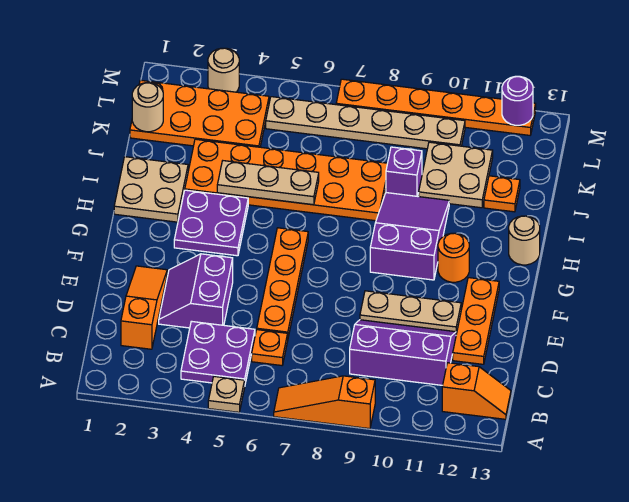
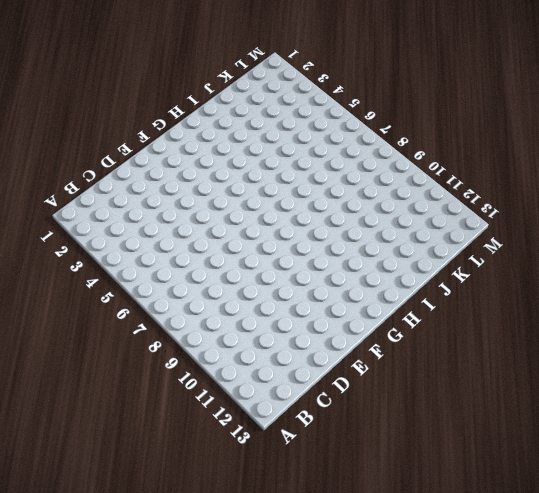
none -> tan plate A5 level 1
none -> orange slope A7:A9 level 1 top 9
none -> purple plate B4:C5 level 1

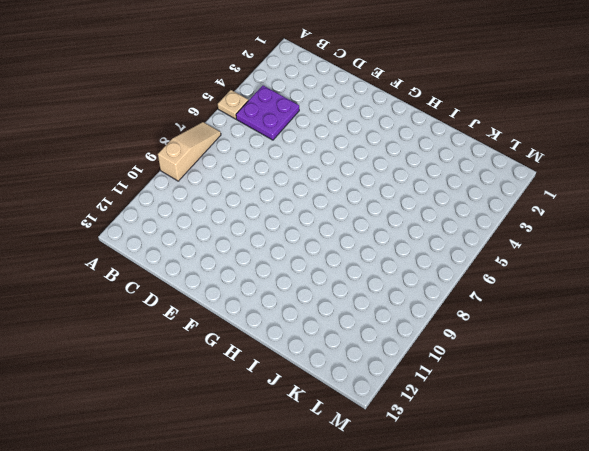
tan slope A7:A9 level 1 top 9 -> orange slope A7:A9 level 1 top 9
none -> orange slope B12:B13 level 1 top 12
none -> orange slope C2:E2 level 1 top C
none -> orange plate C6 level 1

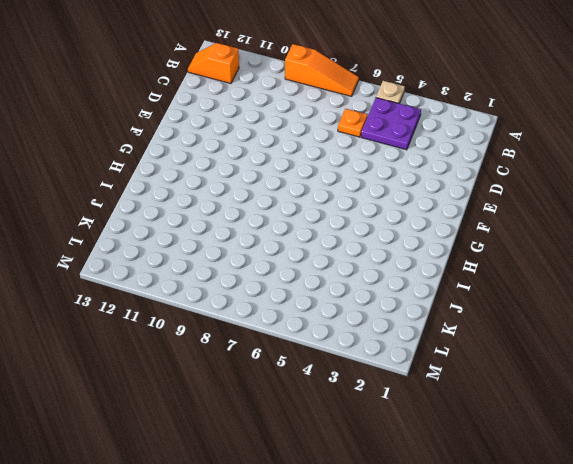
none -> orange slope C2:E2 level 1 top C
none -> purple slope C9:D11 level 1 top C
none -> purple slope D3:E4 level 1 top 4

